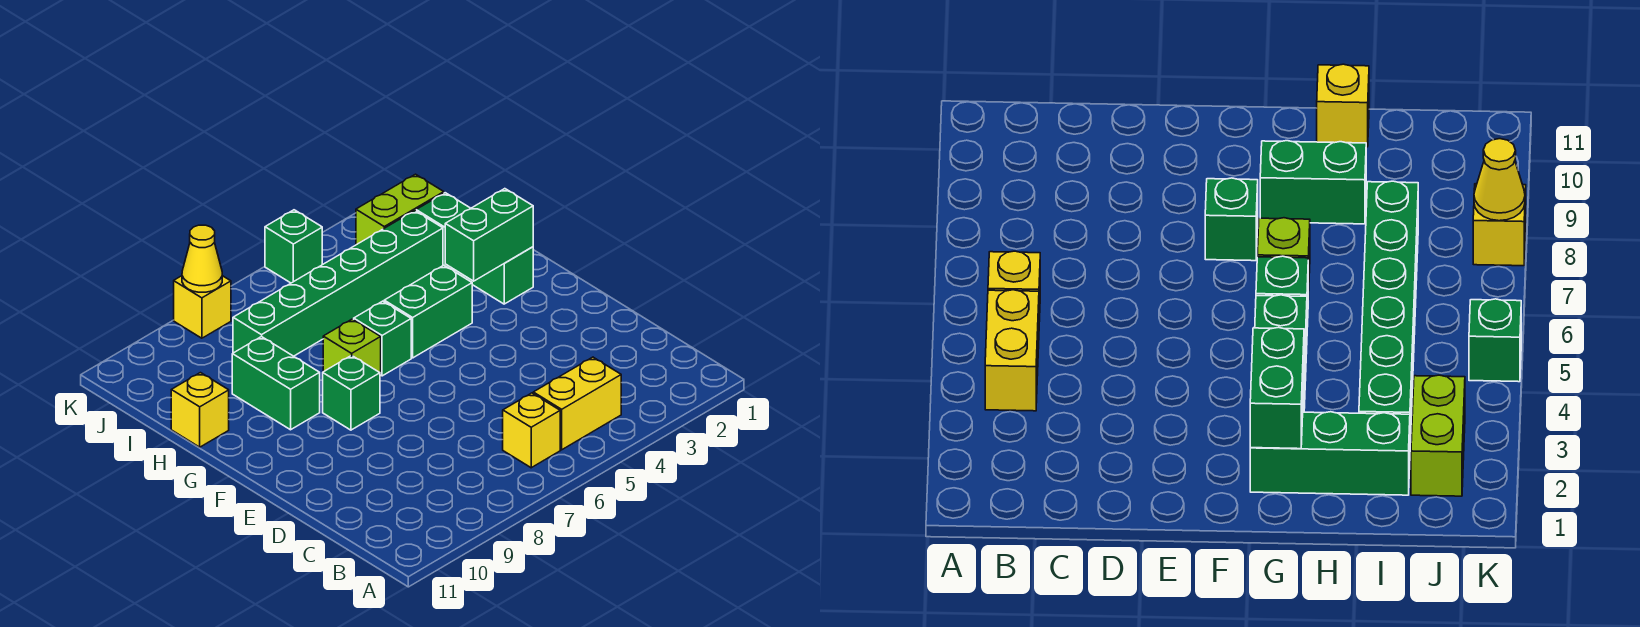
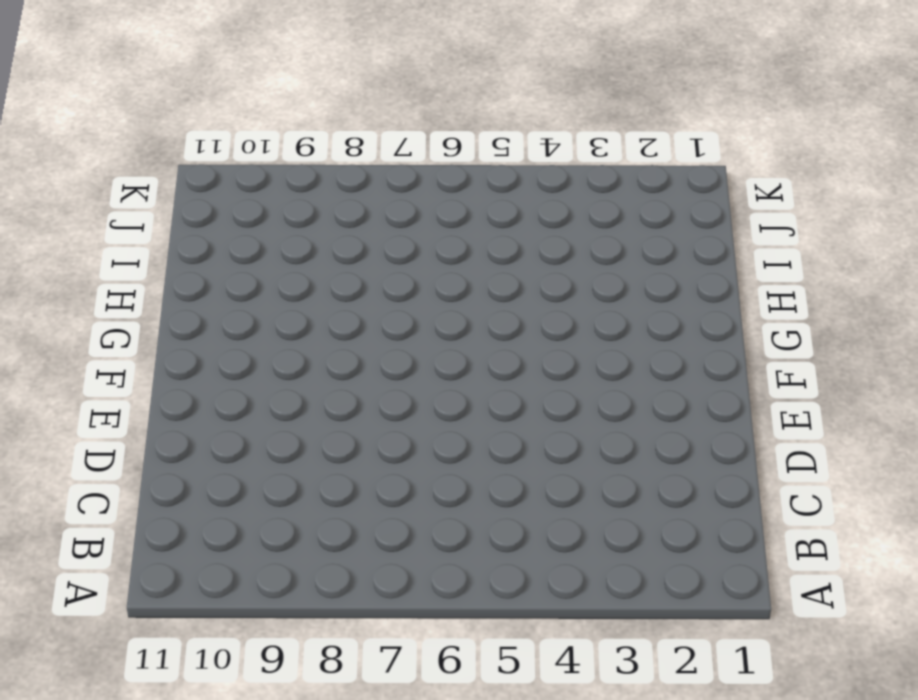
none -> yellow brick B4:B5 level 1
none -> yellow brick B6 level 1
none -> green brick F8 level 1

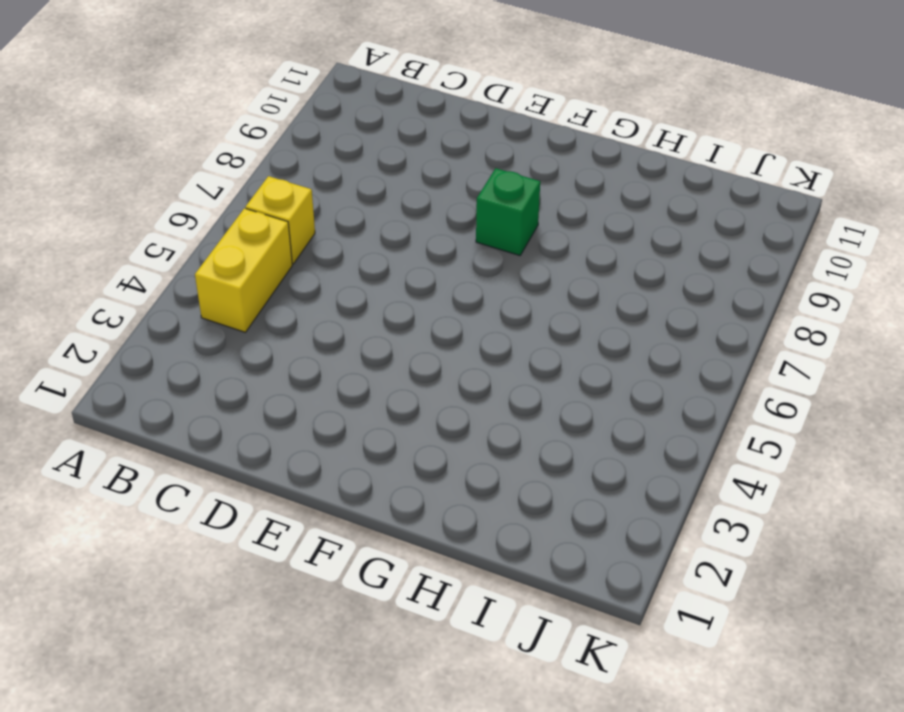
none -> green brick G2:I2 level 1
none -> green brick G4:G5 level 1
none -> green brick G6 level 1

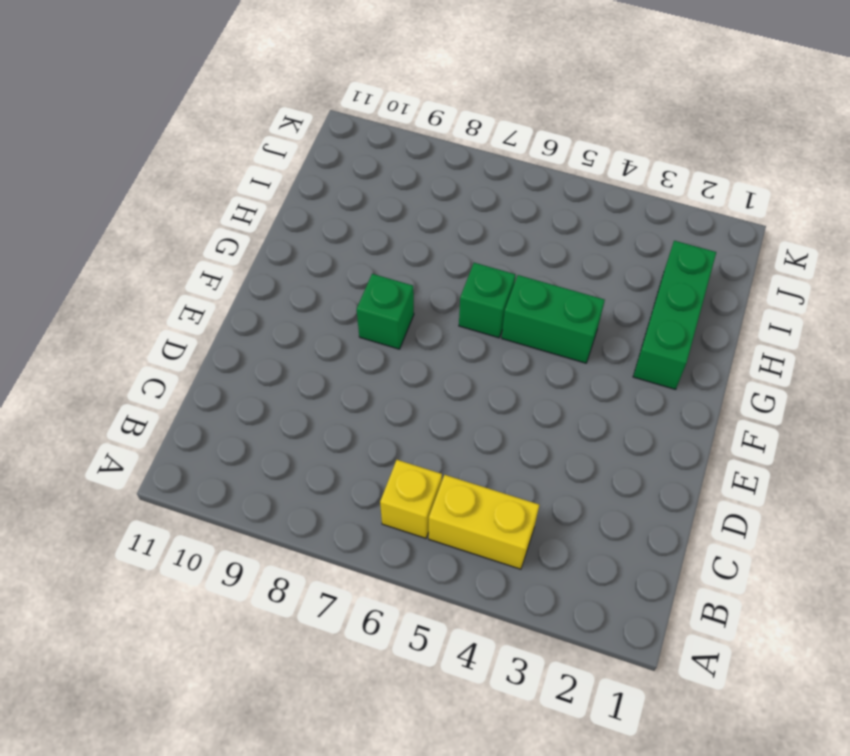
none -> lime brick G7 level 1
none -> green brick G9:H9 level 1
none -> yellow brick H11 level 1

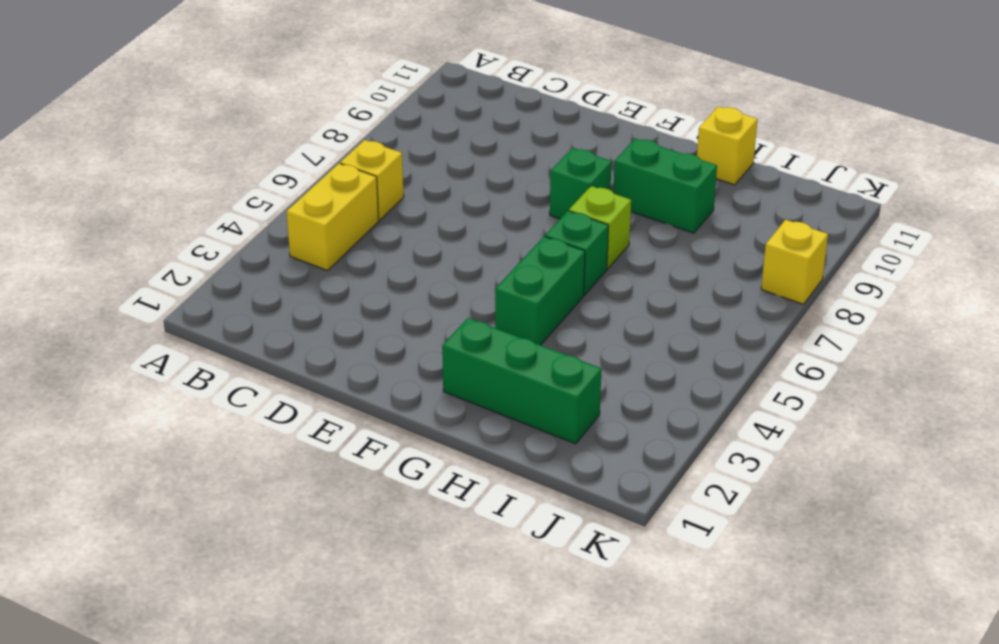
none -> green brick I3:I8 level 1
none -> lime brick J2:J3 level 1
none -> green brick K5 level 1

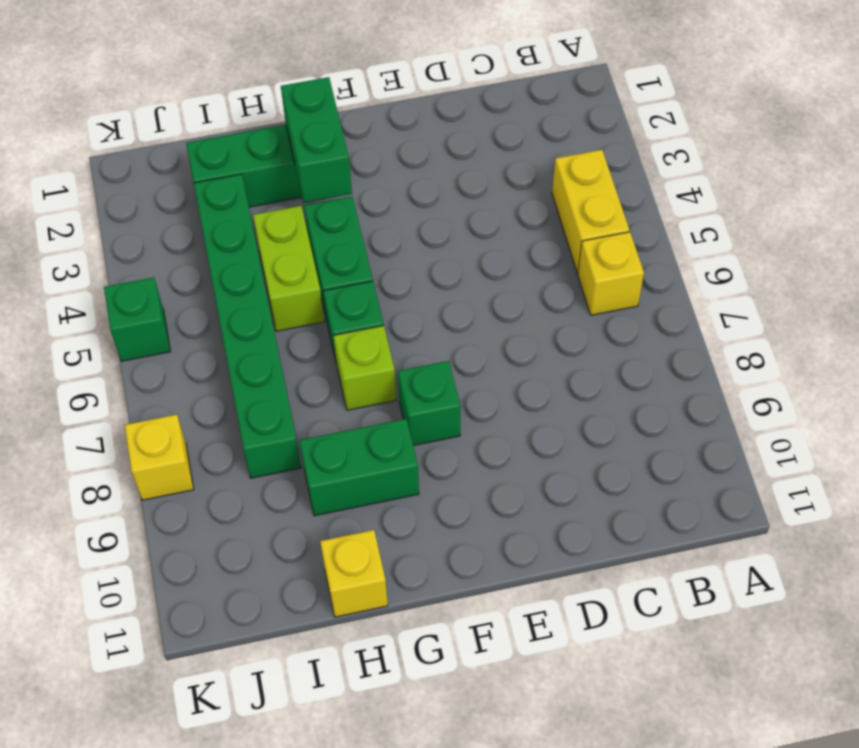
lime brick H4:H5 level 1 -> lime brick J2:J3 level 1
none -> yellow cone K8 level 2

